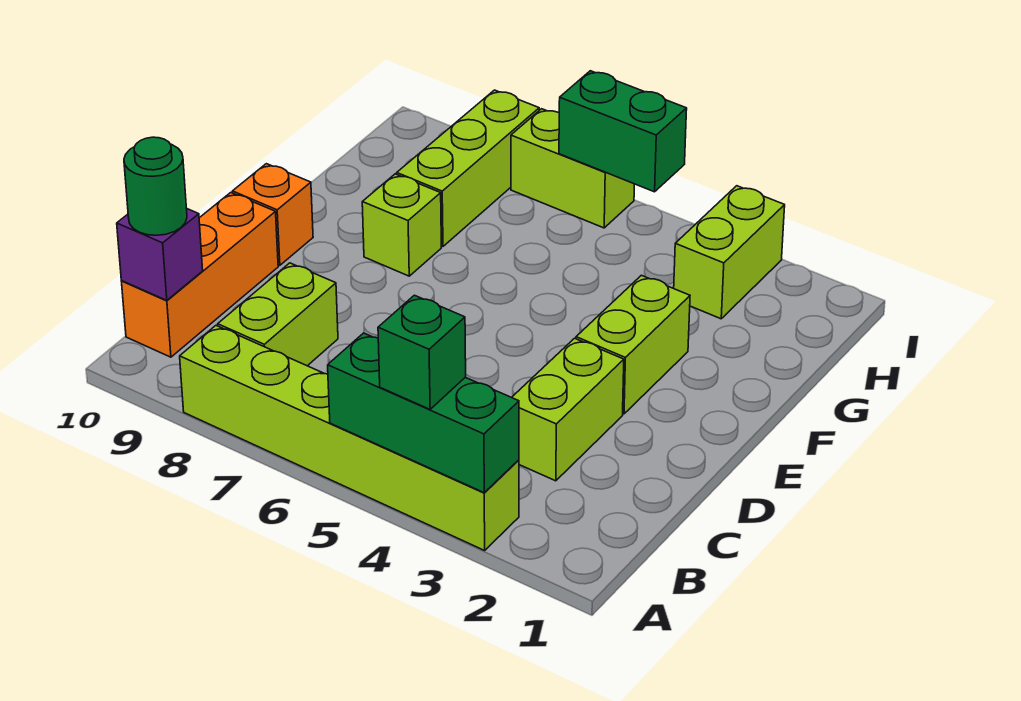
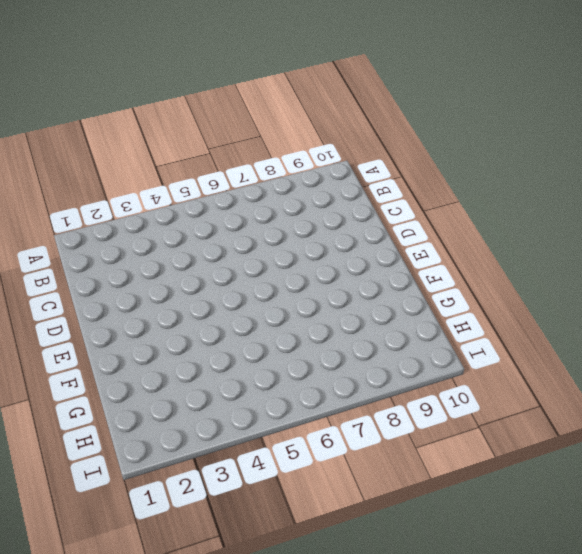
none -> lime brick A3:A8 level 1
none -> lime brick B8:C8 level 1
none -> orange brick B10:D10 level 1

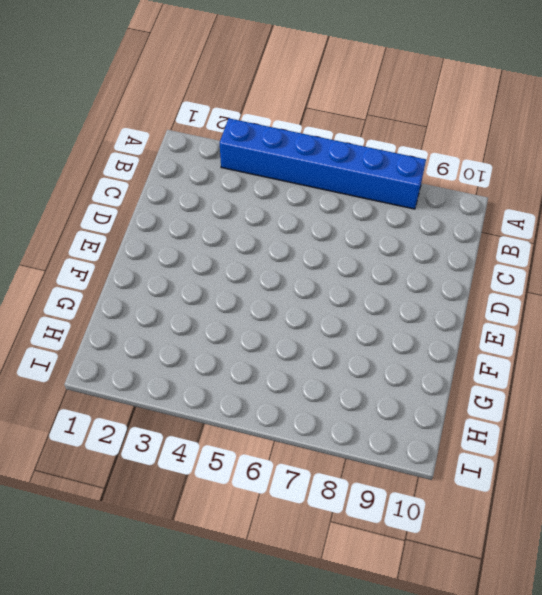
blue brick A3:A8 level 1 -> lime brick A3:A8 level 1
none -> lime brick B8:C8 level 1
none -> orange brick B10:D10 level 1
none -> lime brick C3:D3 level 1

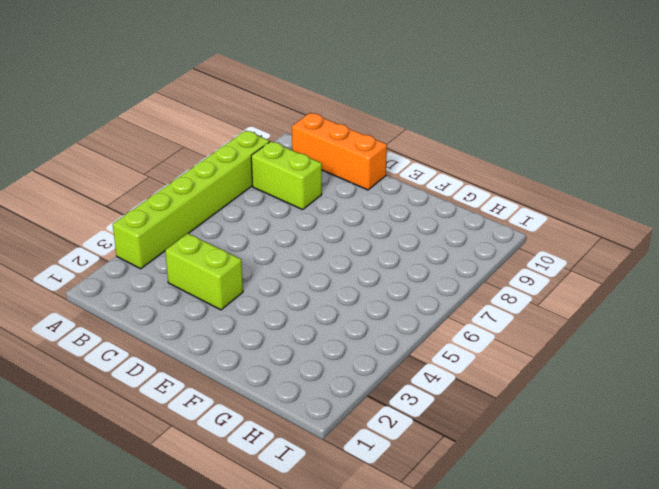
none -> lime brick E3:F3 level 1
none -> orange brick E10 level 1
none -> lime brick F8 level 1

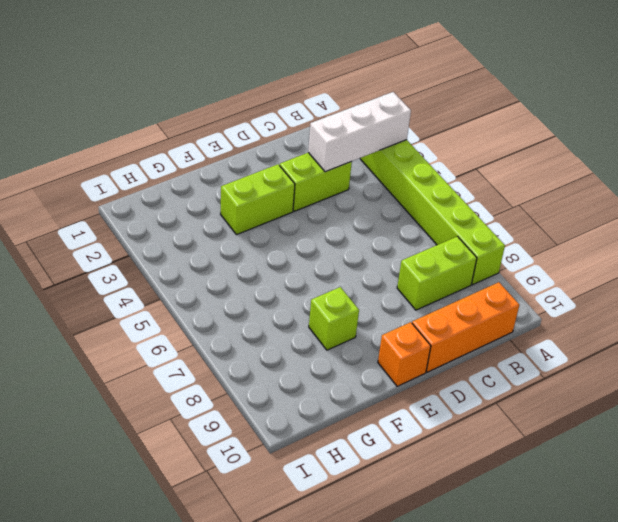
white brick A3:C3 level 2 -> green brick A3:A5 level 2
none -> lime brick G8:I8 level 1
none -> lime brick H3:I3 level 1
none -> lime brick I6:I7 level 1

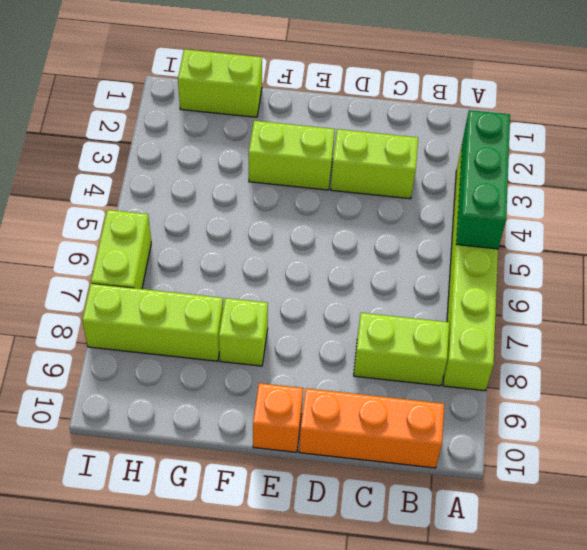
lime brick G1:H1 level 1 -> lime brick H3:I3 level 1
none -> purple brick B10 level 2
none -> green brick I5:I6 level 2
none -> green brick A4 level 3

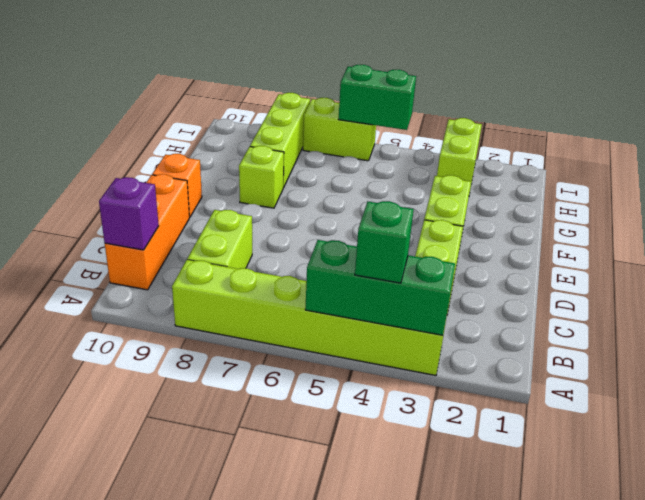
none -> green round brick B10 level 3

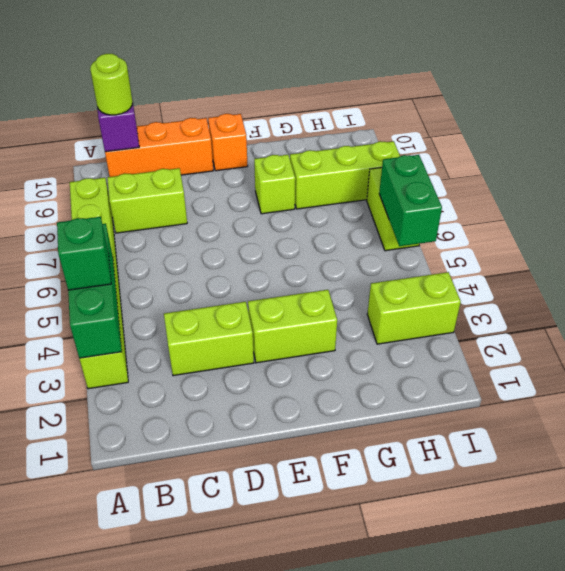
lime round brick B10 level 3 -> green round brick B10 level 3

